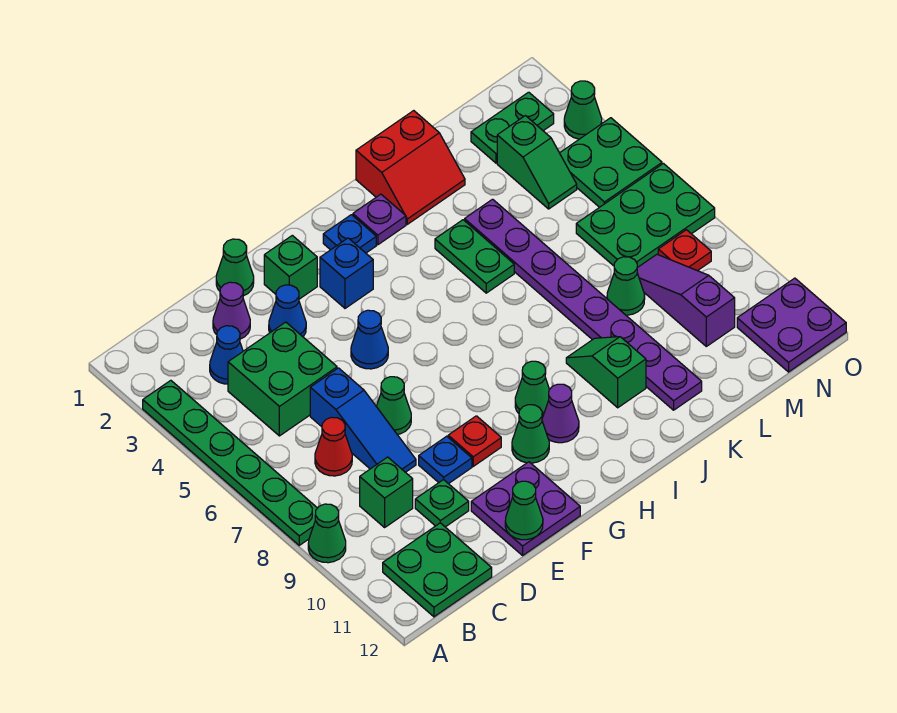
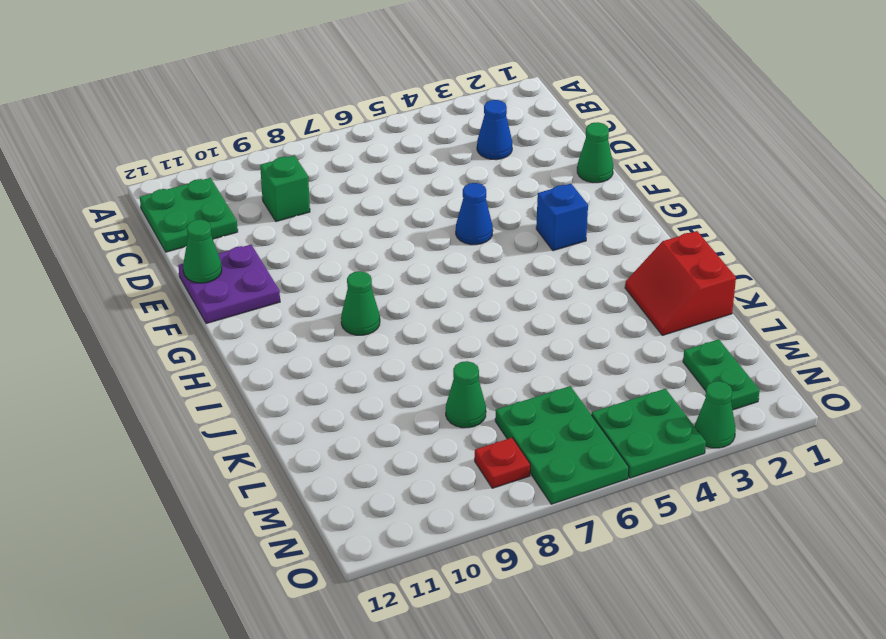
none -> green plate A3:A8 level 1
none -> green cone A9 level 1
none -> green brick C4:D5 level 1
none -> red cone C7 level 1

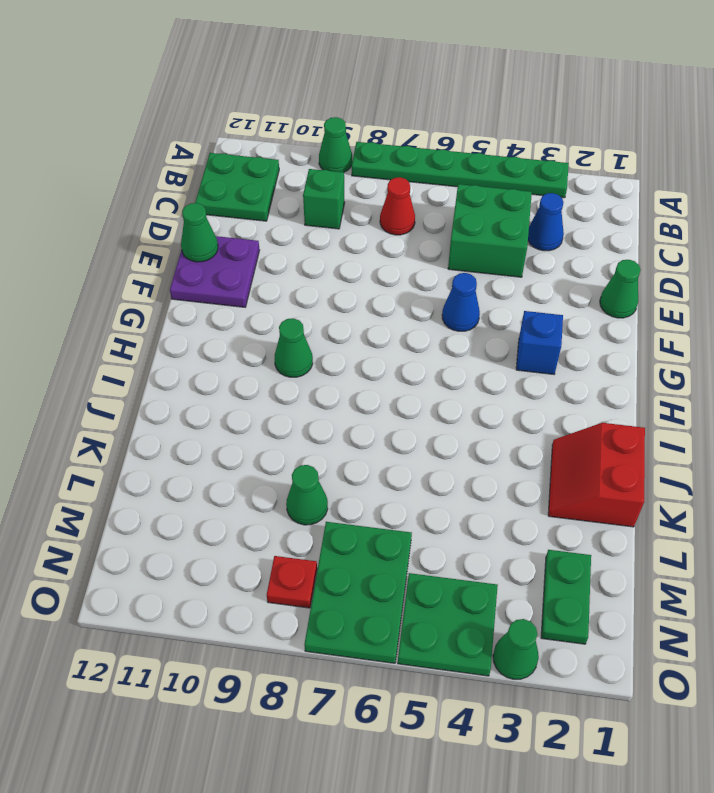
none -> purple cone D2 level 1
none -> blue slope D6:D8 level 1 top 6
none -> green plate D10 level 1
none -> blue cone E3 level 1

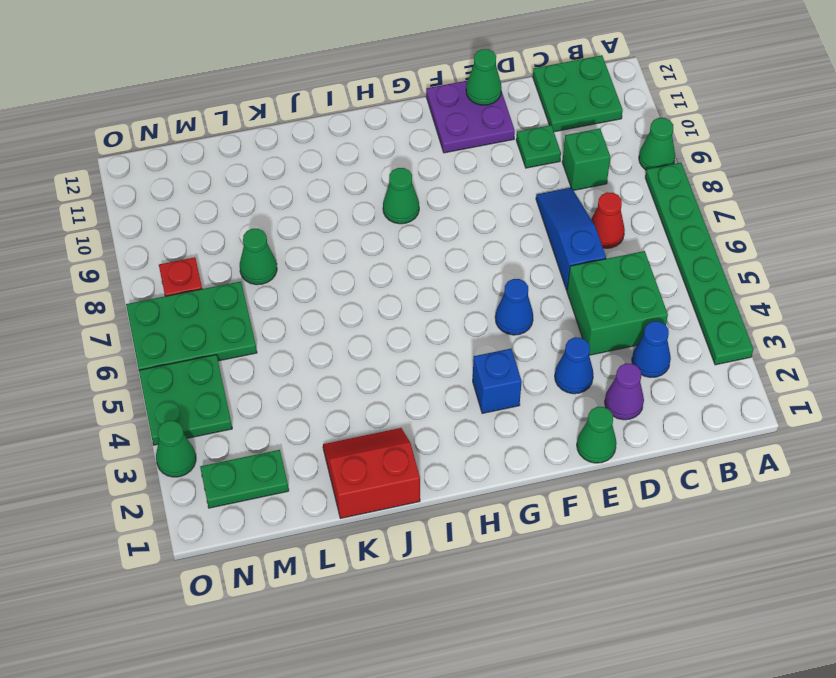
none -> green cone E7 level 1
none -> blue plate E9 level 1
none -> green brick F2 level 1
none -> red plate F9 level 1

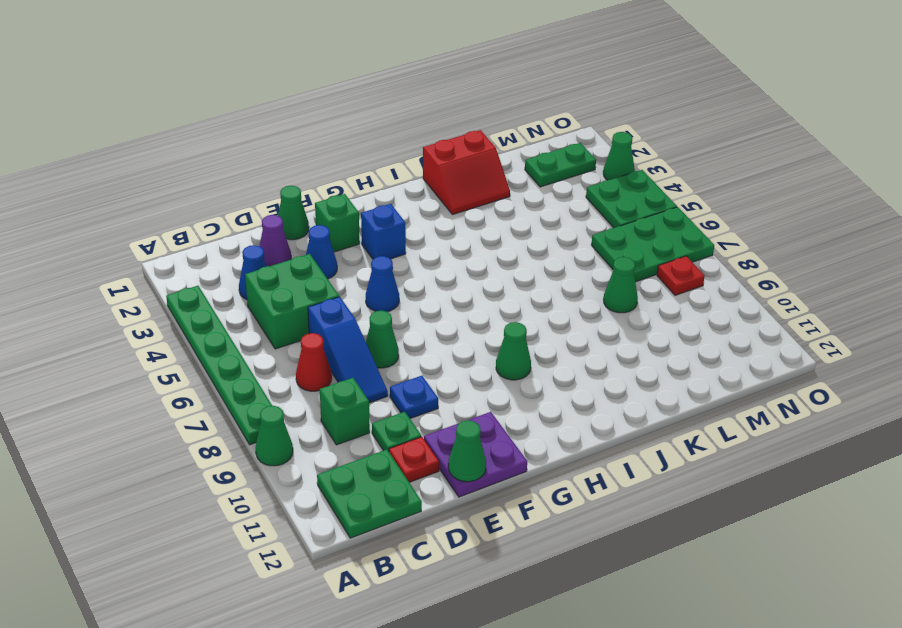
red plate D11 level 1 -> red plate F9 level 1
none -> green cone G10 level 1
none -> blue plate H2 level 1
none -> purple cone H10 level 1
none -> purple plate I2 level 1

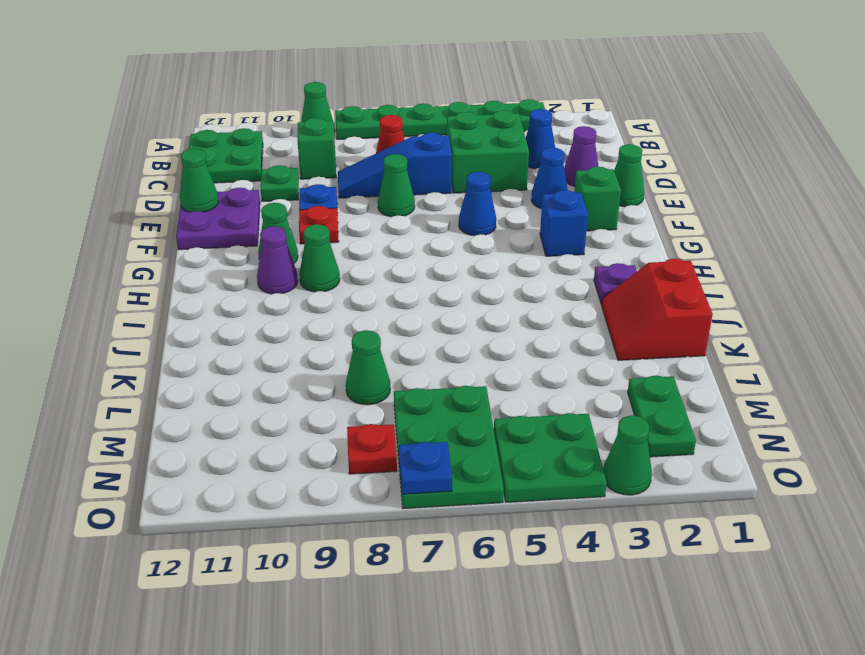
blue plate O7 level 2 -> blue plate H2 level 1
none -> green plate J4:J5 level 1
none -> green slope J9:J10 level 1 top 10
none -> purple plate K4:K11 level 1
none -> green slope M3:M4 level 1 top 3

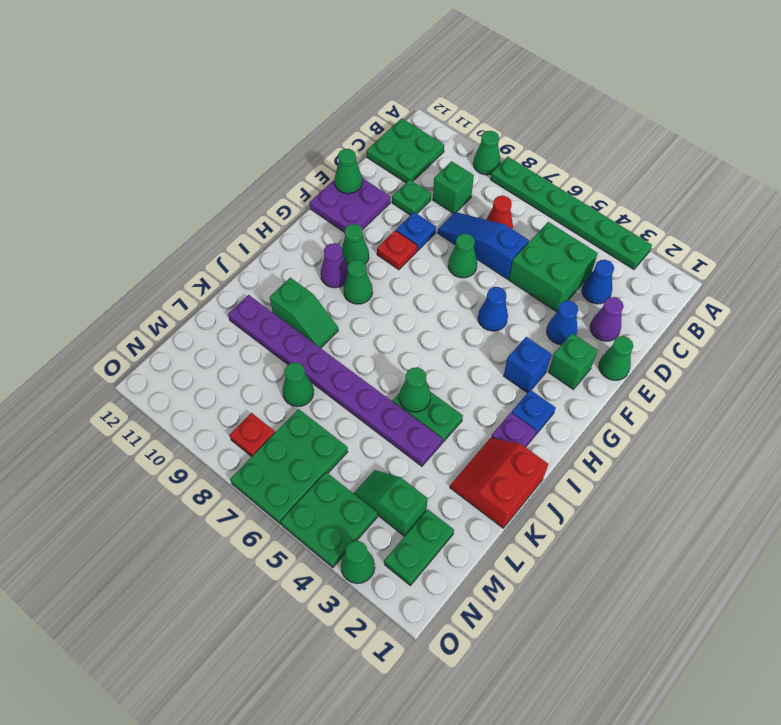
green cone J5 level 2 -> none
none -> purple slope M8:M10 level 1 top 10
none -> purple plate N11:O12 level 1

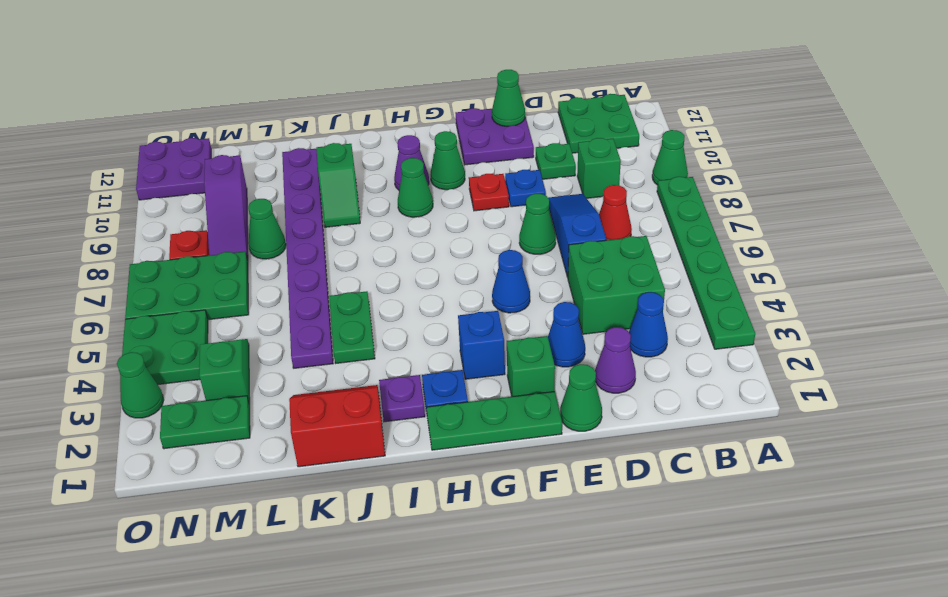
green plate F1:H1 level 1 -> none

